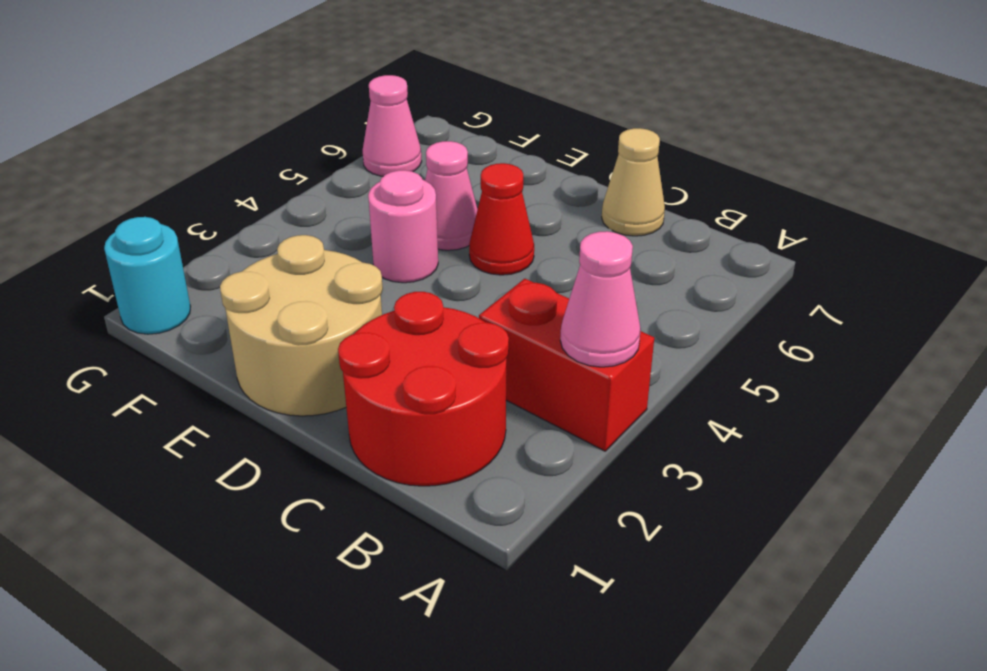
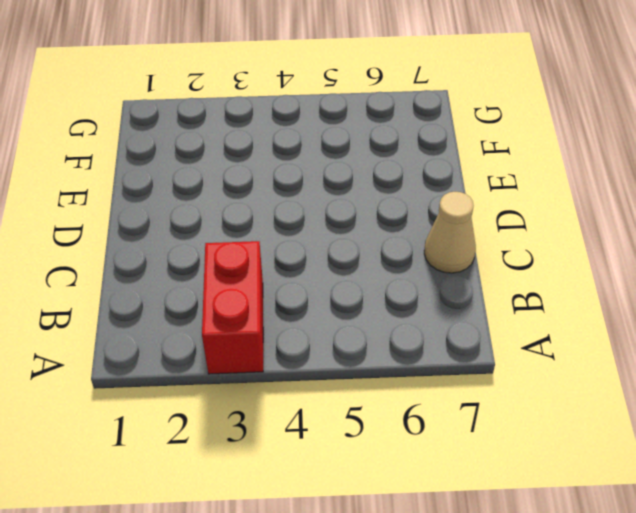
none -> red round brick B1:C2 level 1
none -> tan round brick D1:E2 level 1

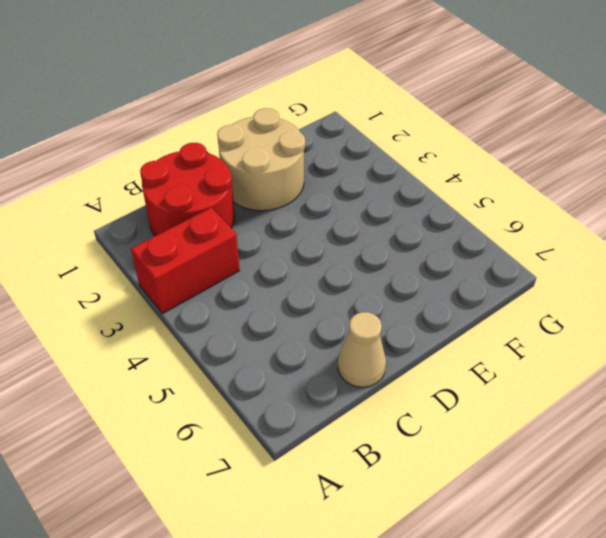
none -> red cone D5 level 1
none -> pink round brick E4 level 1

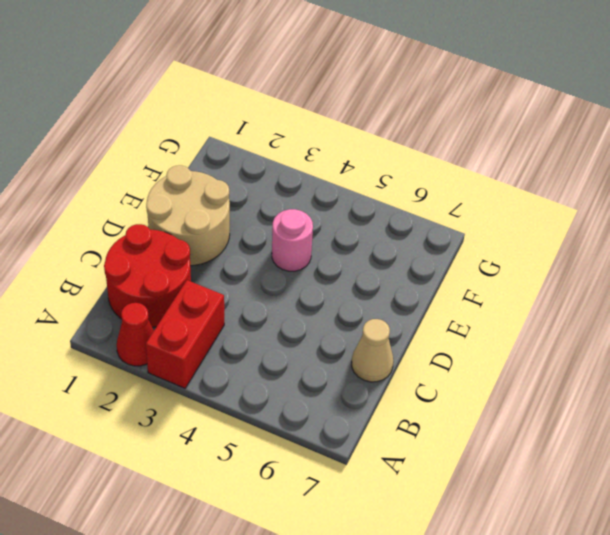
red cone A2 level 1 -> red cone D5 level 1
none -> pink cone E5 level 1
none -> cyan round brick G1 level 1

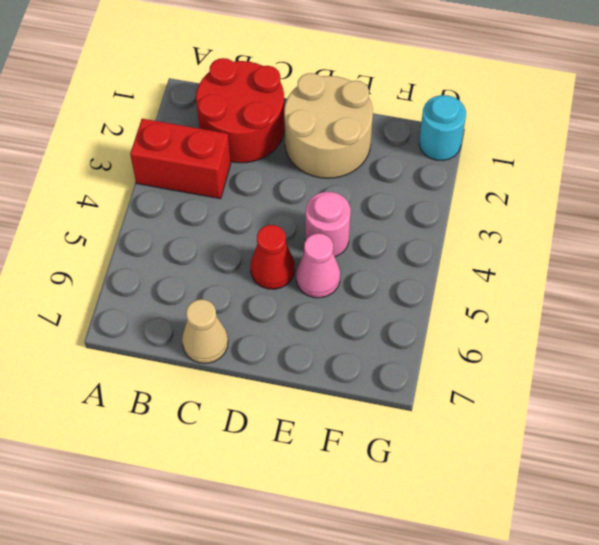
none -> pink cone G6 level 1
none -> pink cone A3 level 2

